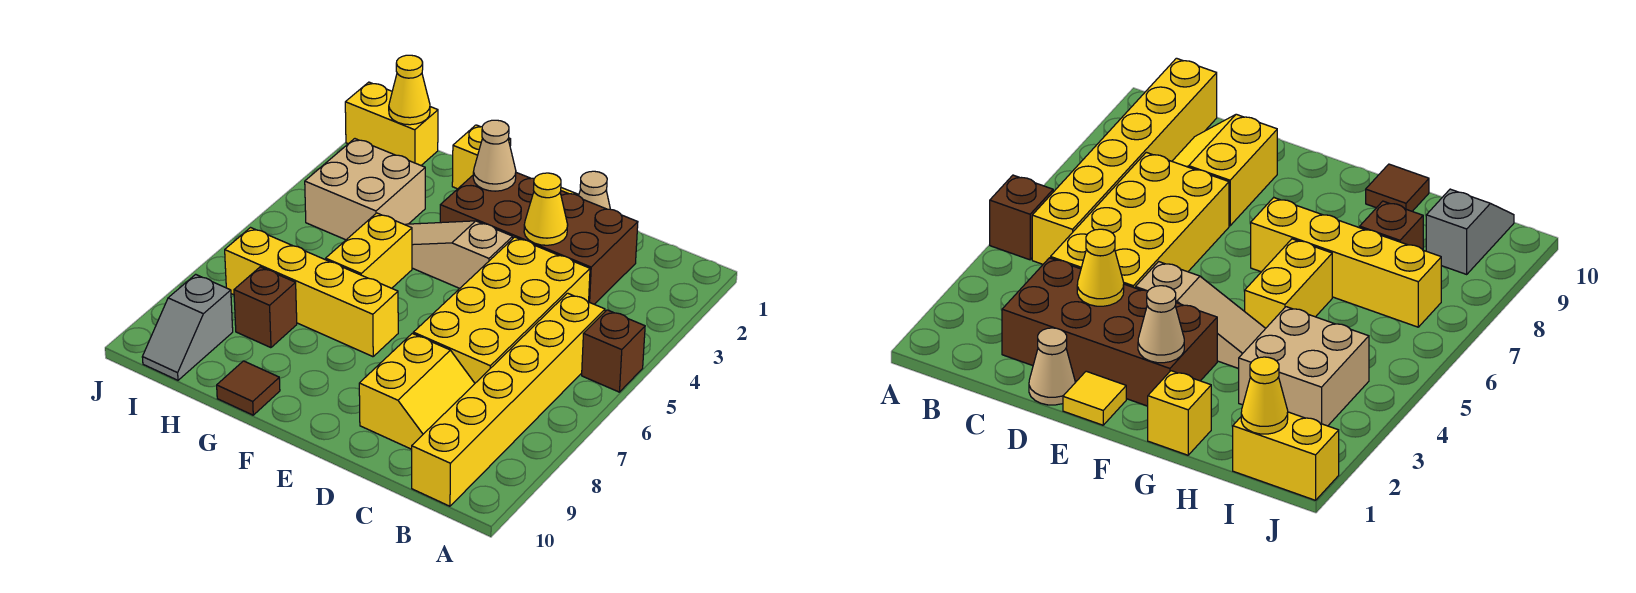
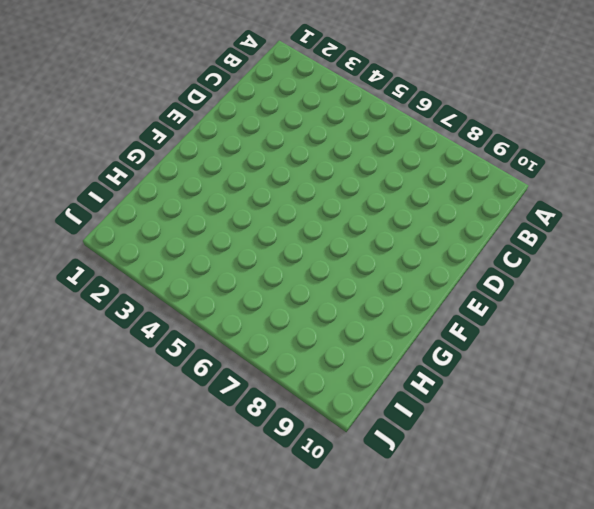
none -> brown brick A5 level 1
none -> yellow brick B5:B10 level 1
none -> brown brick C2:F3 level 1

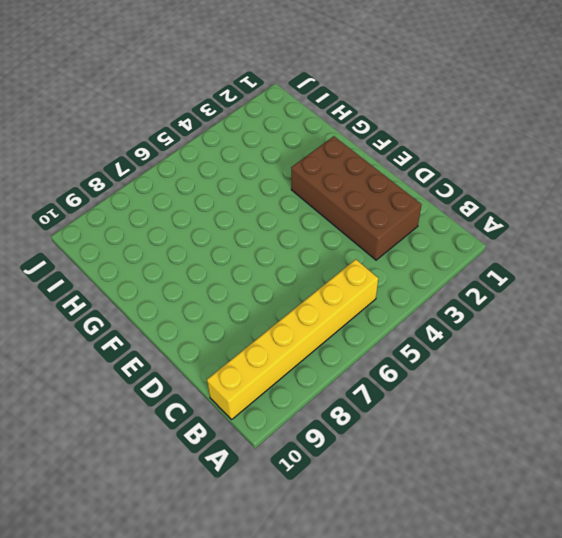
none -> brown brick A5 level 1
none -> yellow brick C4:D7 level 1
none -> yellow slope C8:D9 level 1 top D

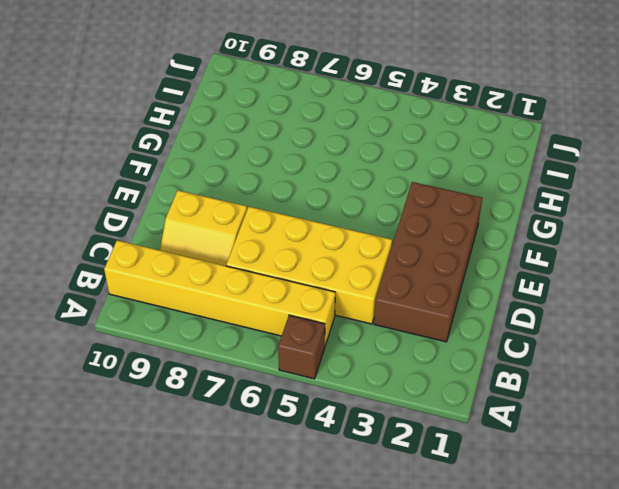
none -> tan cone D1 level 1
none -> yellow tile E1 level 1
none -> tan slope E4:G4 level 1 top E

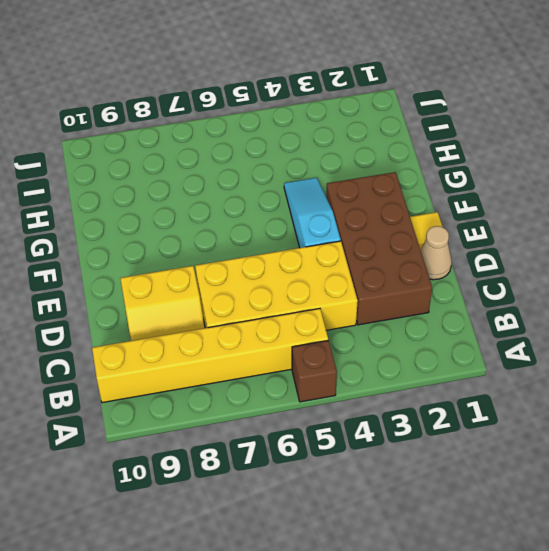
cyan slope E4:G4 level 1 top E -> tan slope E4:G4 level 1 top E
none -> yellow brick F7:I7 level 1
none -> yellow brick G1 level 1
none -> yellow brick G5:G6 level 1

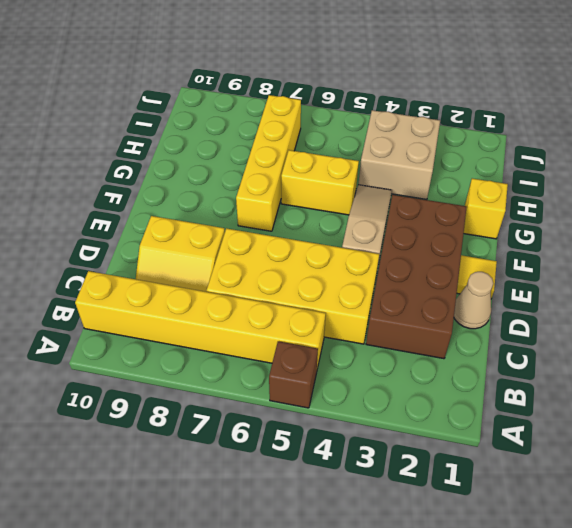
none -> brown tile G10 level 1
none -> brown brick H8 level 1
none -> yellow brick I1:J1 level 1

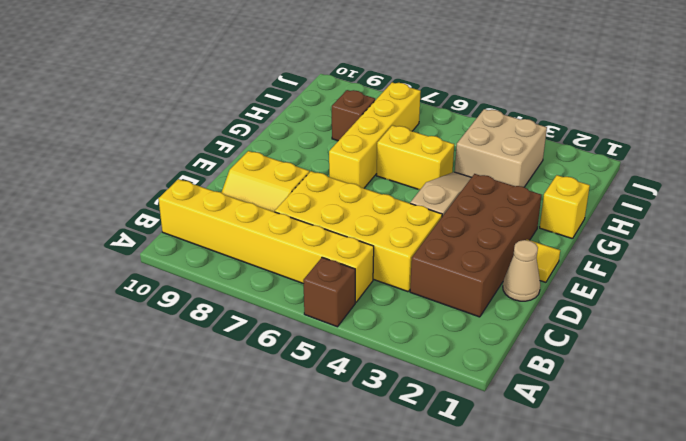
none -> brown tile G10 level 1
none -> yellow brick I1:J1 level 1
none -> grey slope I9:I10 level 1 top 9

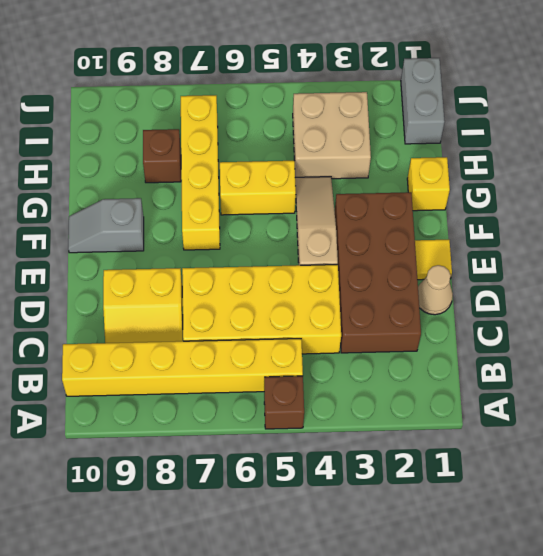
grey slope F9:F10 level 1 top 9 -> grey slope I9:I10 level 1 top 9
grey brick I1:J1 level 1 -> yellow brick I1:J1 level 1
none -> brown tile G10 level 1
none -> yellow cone D3 level 2
none -> tan cone F2 level 2

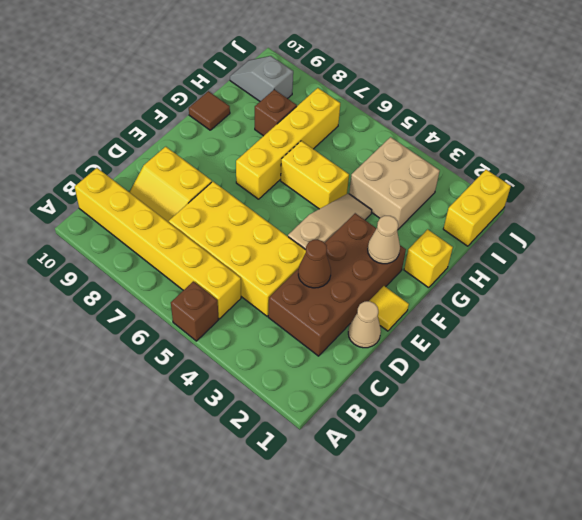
brown cone D3 level 2 -> yellow cone D3 level 2
none -> yellow cone I1 level 2

